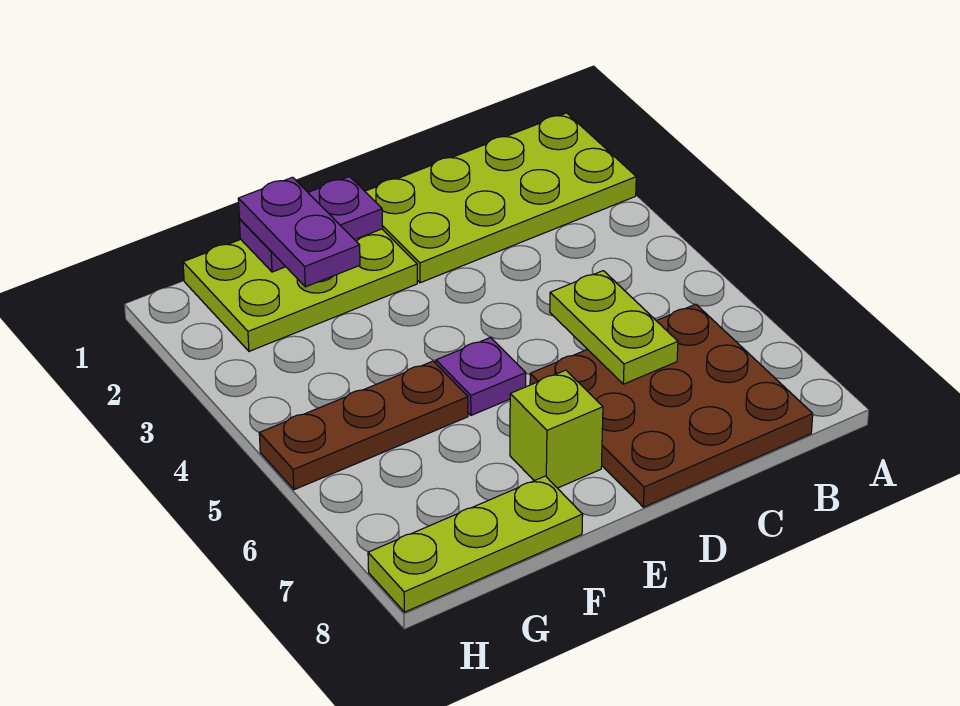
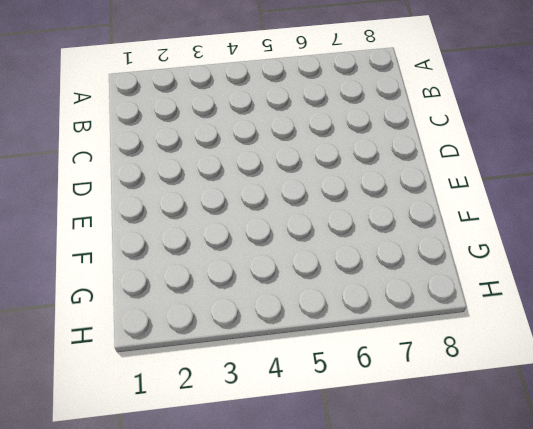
none -> lime plate A1:D2 level 1
none -> brown plate B6:D8 level 1

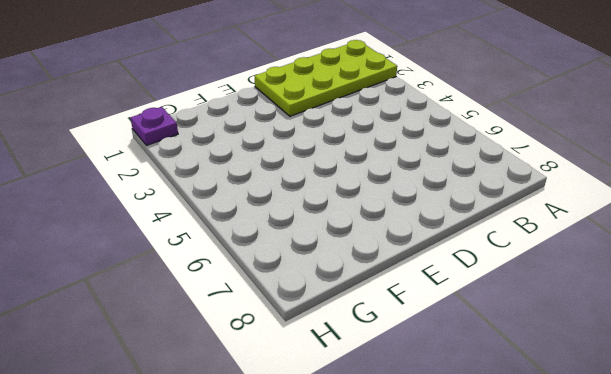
purple plate H1 level 1 -> purple plate E5 level 1
none -> brown plate B6:D8 level 1
none -> lime plate E1:G2 level 1

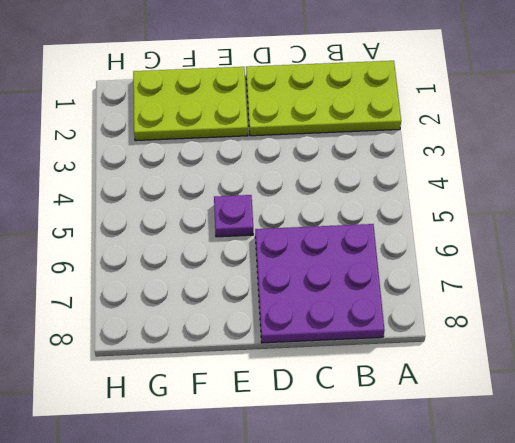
purple plate B6:D8 level 1 -> brown plate B6:D8 level 1
none -> lime brick E7 level 1
none -> brown plate F5:H5 level 1

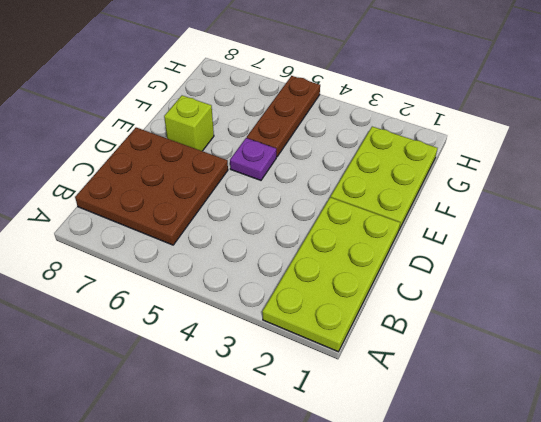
none -> lime plate F8:H8 level 1
none -> lime plate C5:C6 level 2

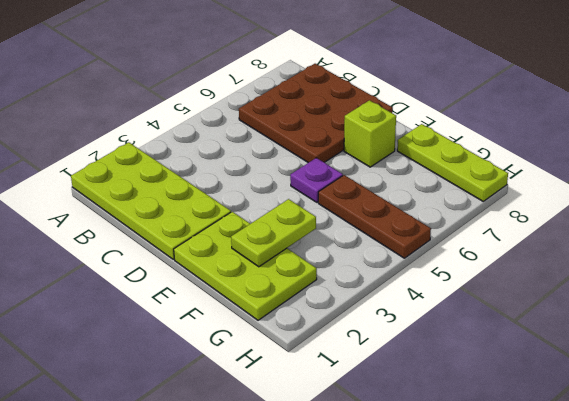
lime plate F2:F3 level 2 -> lime plate C5:C6 level 2
none -> purple plate E1:F1 level 2
none -> purple plate F1:F2 level 3

